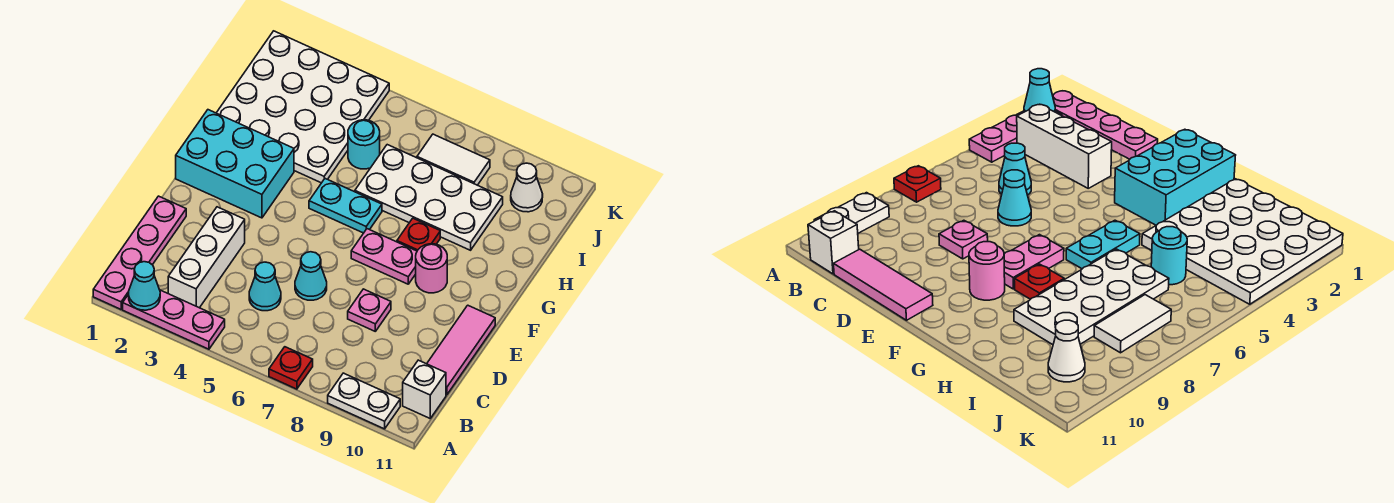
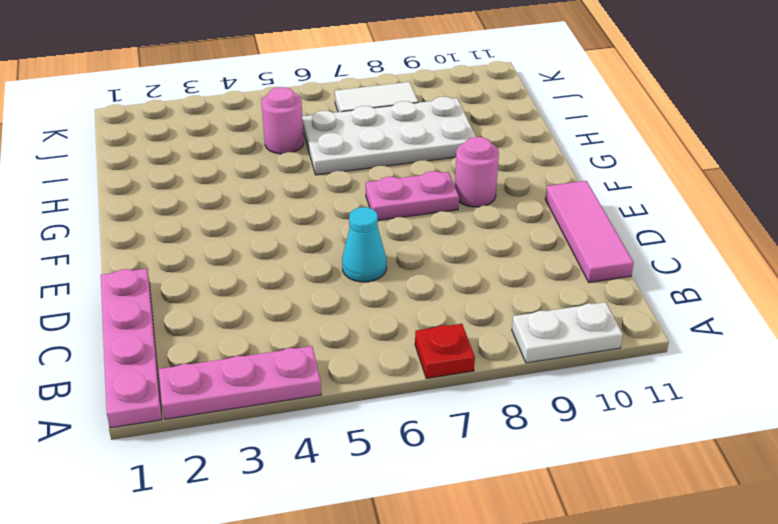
pink round brick I5 level 1 -> cyan round brick I5 level 1
none -> white brick B3:D3 level 1
none -> white brick B11 level 1
none -> cyan cone C5 level 1

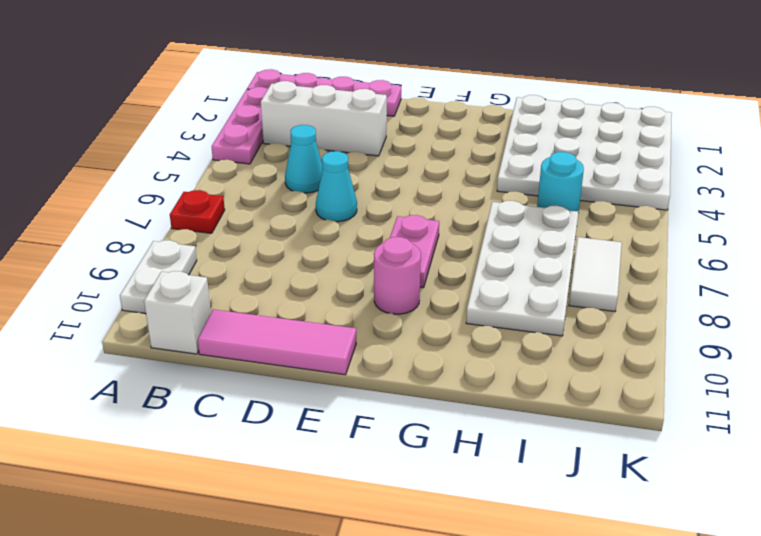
none -> pink plate D8 level 1
none -> cyan brick F1:G3 level 1
none -> cyan plate G5:G6 level 1

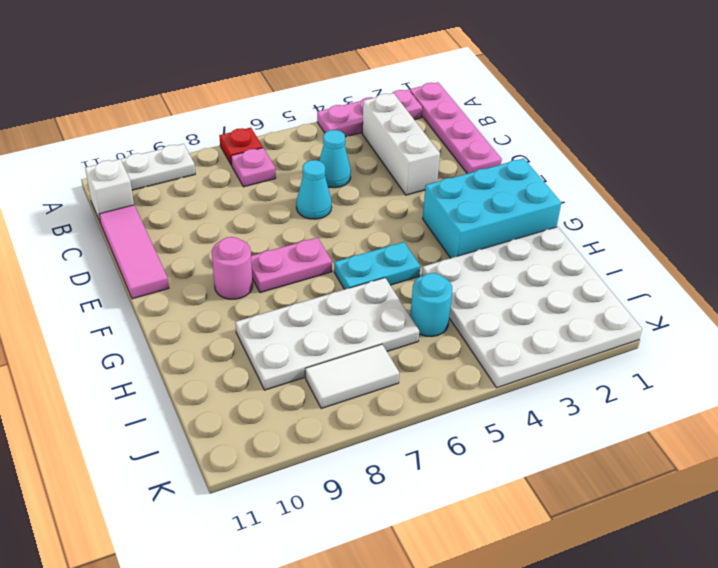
pink plate B7 level 1 -> pink plate D8 level 1
none -> red plate G8 level 1
none -> white cone J10 level 1
none -> cyan cone A2 level 2

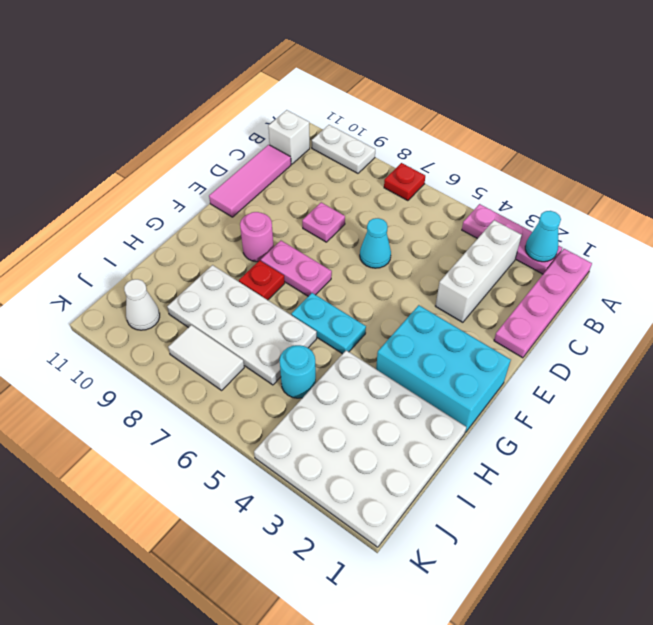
none -> cyan cone C5 level 1

